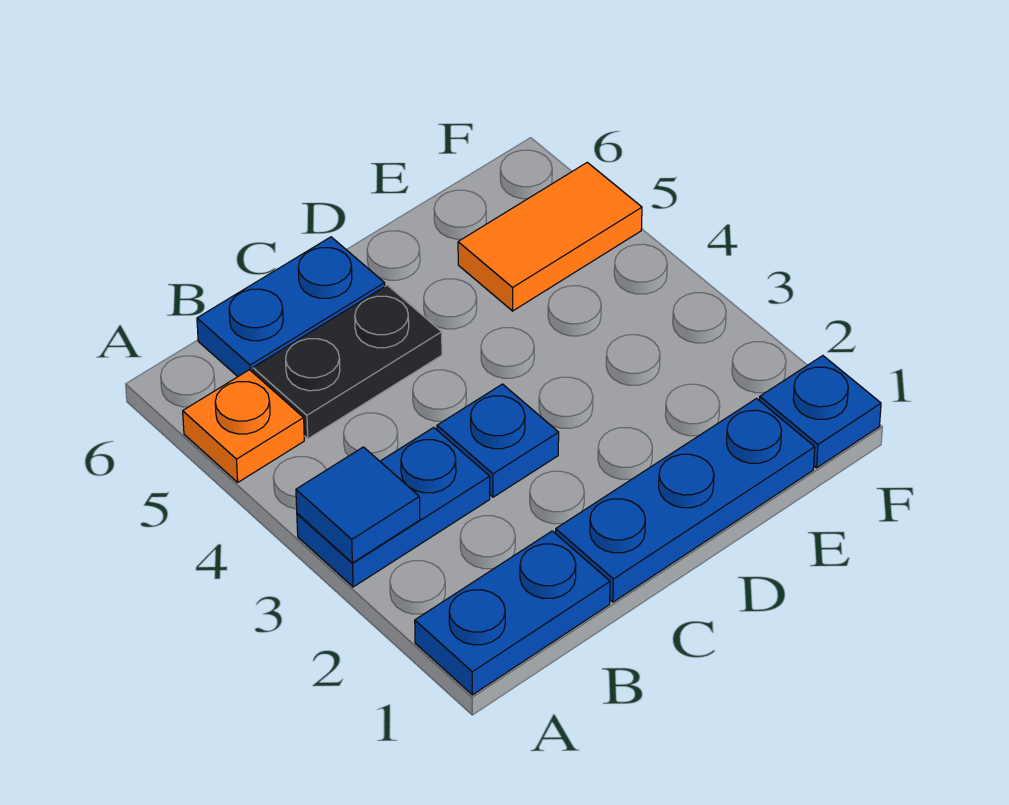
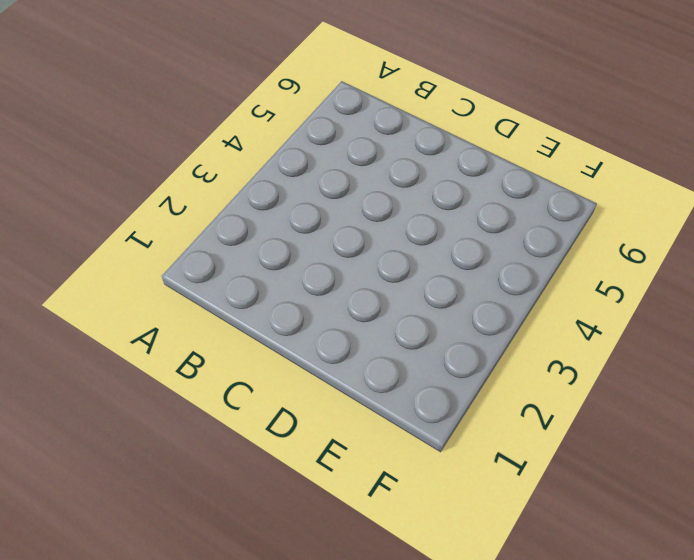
none -> blue plate A1:B1 level 1
none -> blue plate A3:B3 level 1

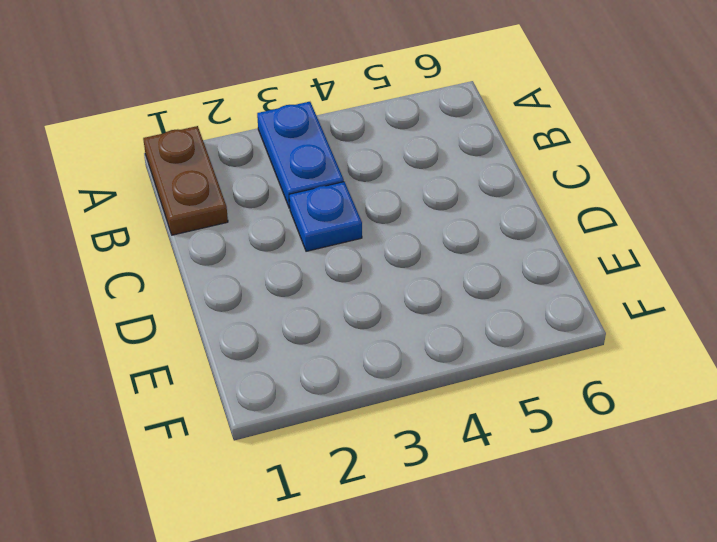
brown plate A1:B1 level 1 -> blue plate A1:B1 level 1
none -> orange plate A5 level 1
none -> black plate B5:C5 level 1

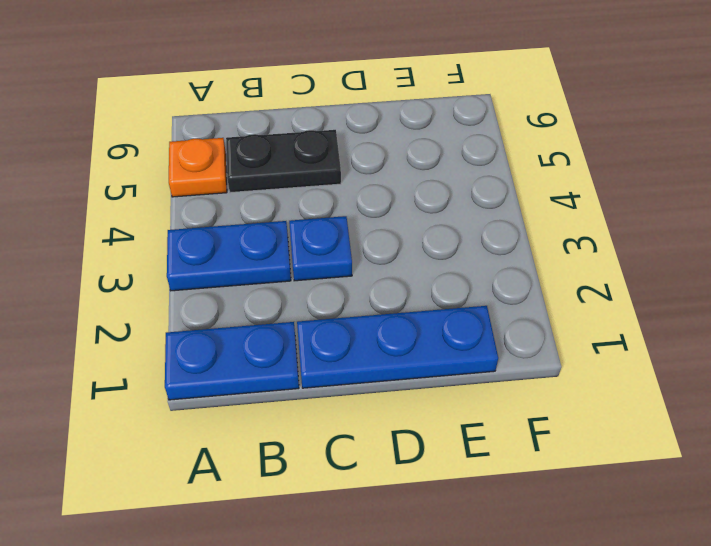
none -> blue plate B6:C6 level 1
none -> orange tile E5:F5 level 1

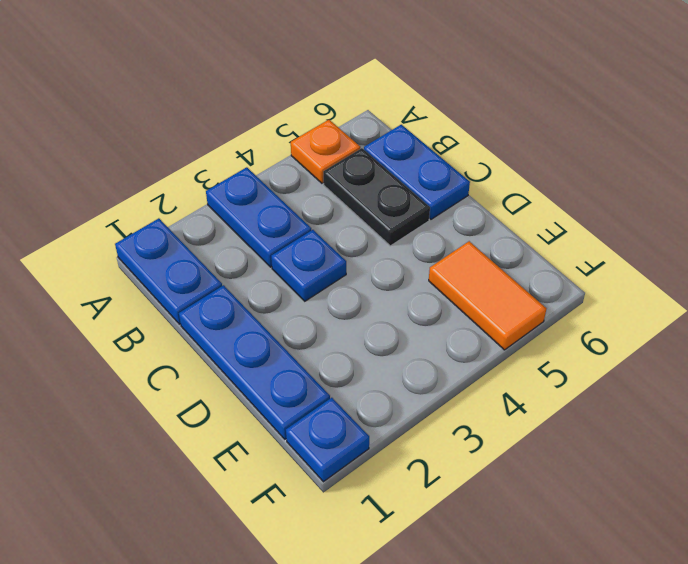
none -> blue tile A3 level 2

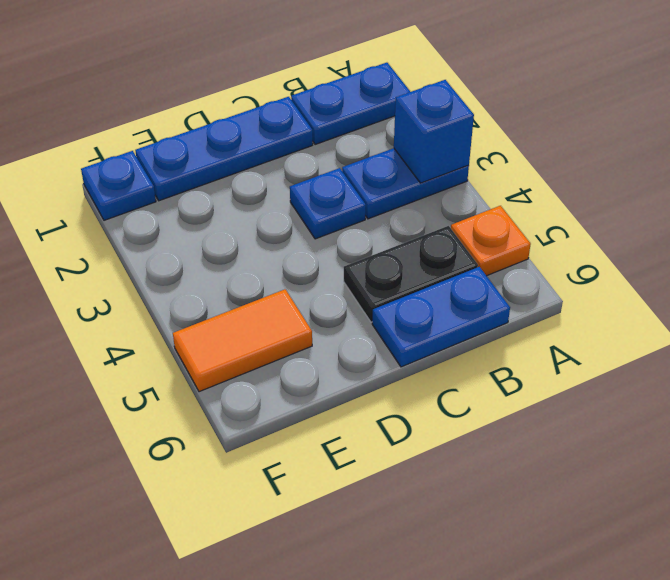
blue brick A3 level 2 -> blue tile A3 level 2

